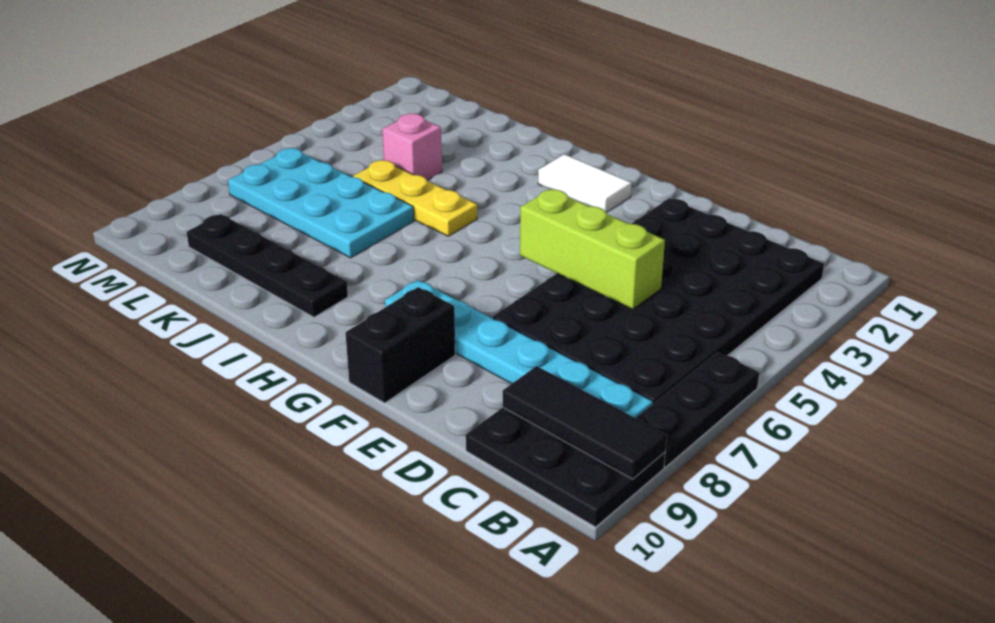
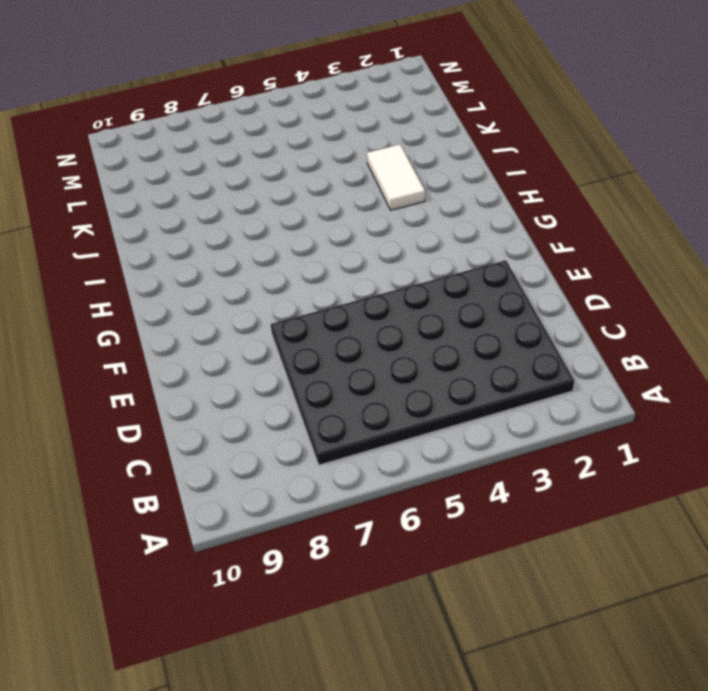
white tile I3:J3 level 1 -> white tile G2:H2 level 1
none -> black plate A6:A8 level 1
none -> black plate A9:C10 level 1
none -> cyan plate B8:G8 level 1

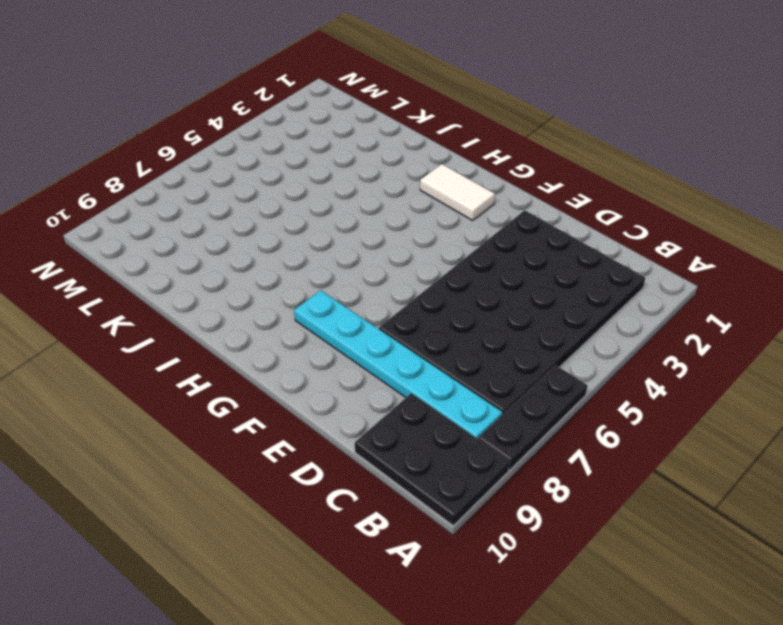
none -> black brick F9:F10 level 1
none -> yellow plate I5:K5 level 1
none -> black plate I9:L9 level 1

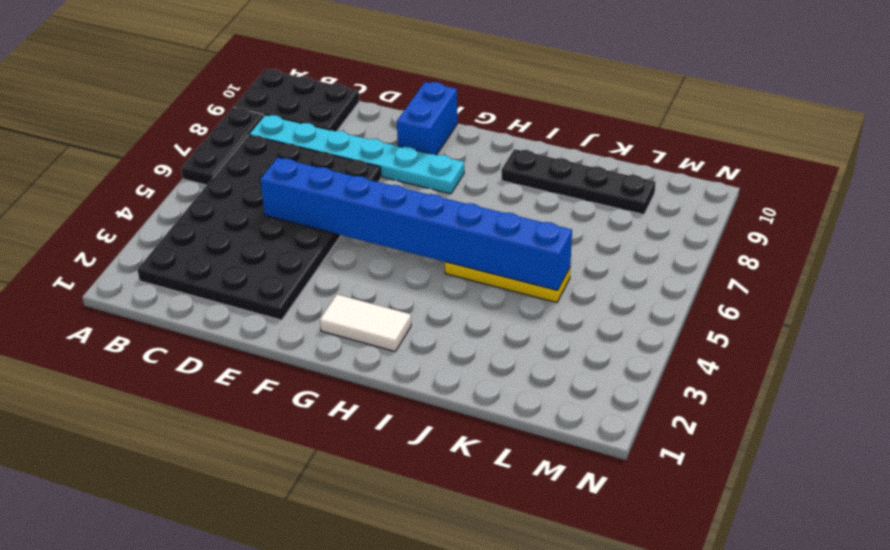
blue brick D5:K5 level 2 -> lime brick D5:F5 level 2
blue brick F9:F10 level 1 -> black brick F9:F10 level 1
none -> cyan plate J6:M7 level 1
none -> pink brick K4 level 1
none -> black tile A9:C9 level 2

